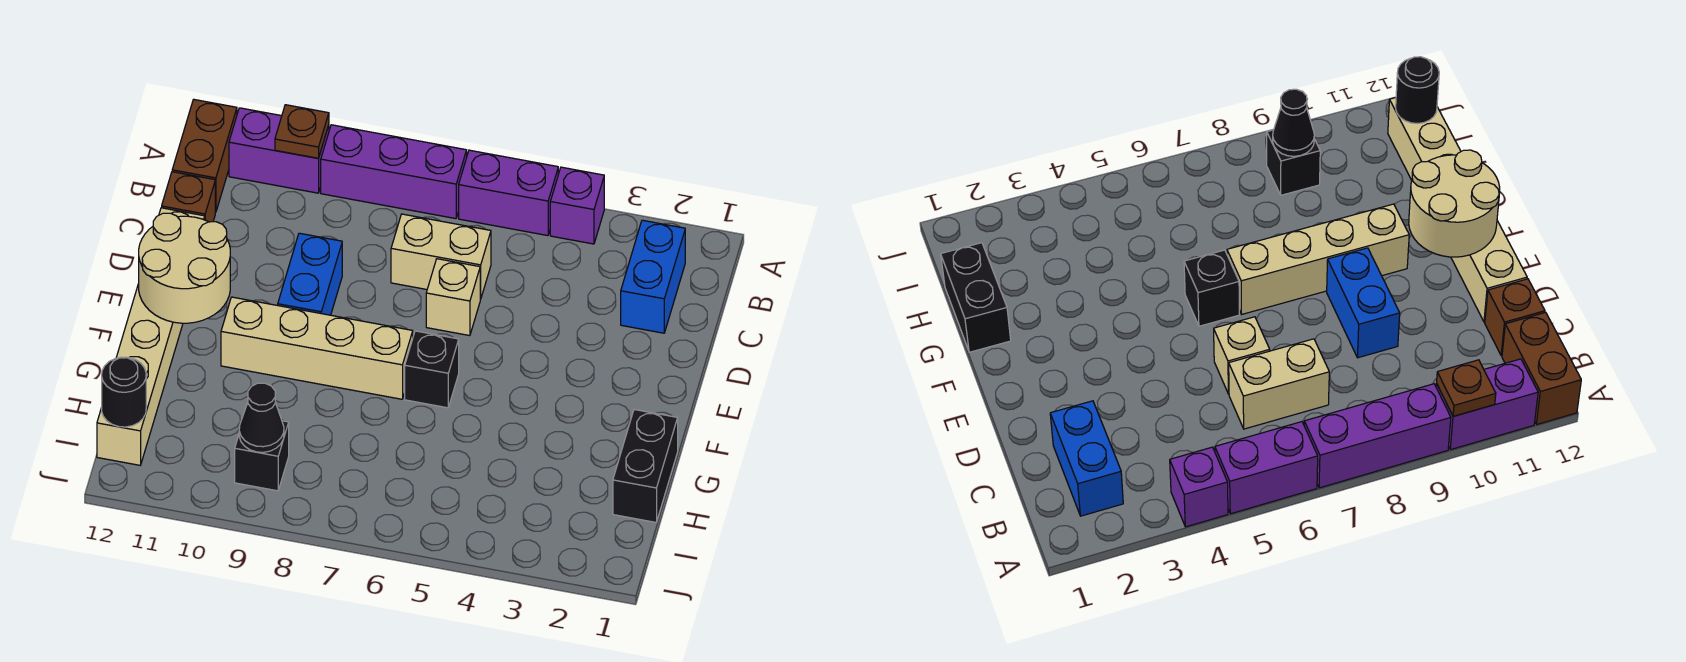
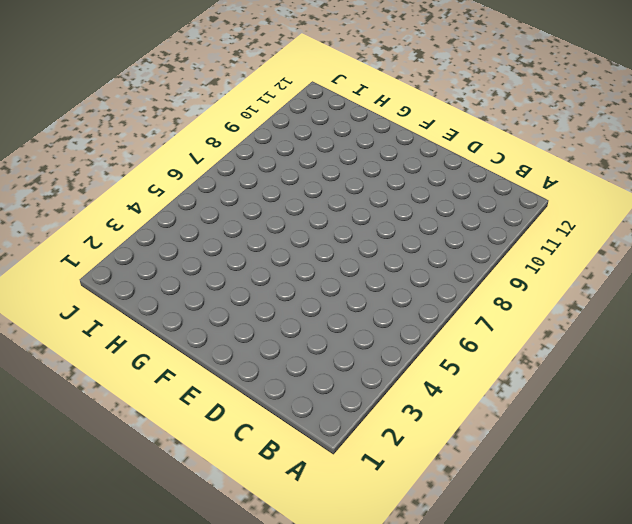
none -> purple brick A4 level 1
none -> purple brick A5:A6 level 1
none -> purple brick A7:A9 level 1

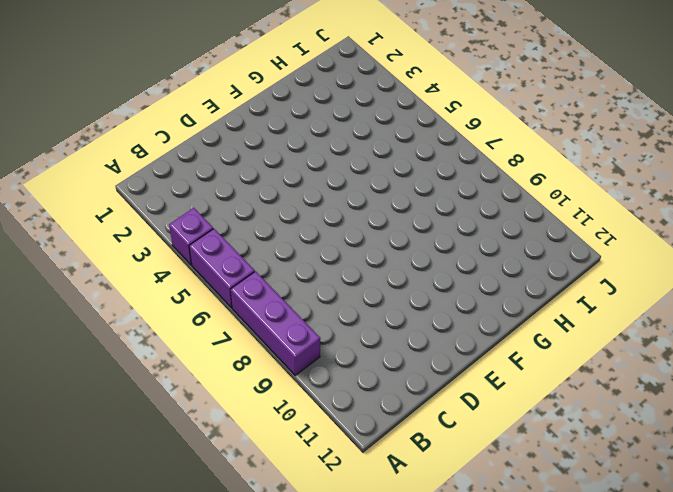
none -> purple brick A10:A11 level 1
none -> brown brick A12:B12 level 1
none -> blue brick B2:C2 level 1

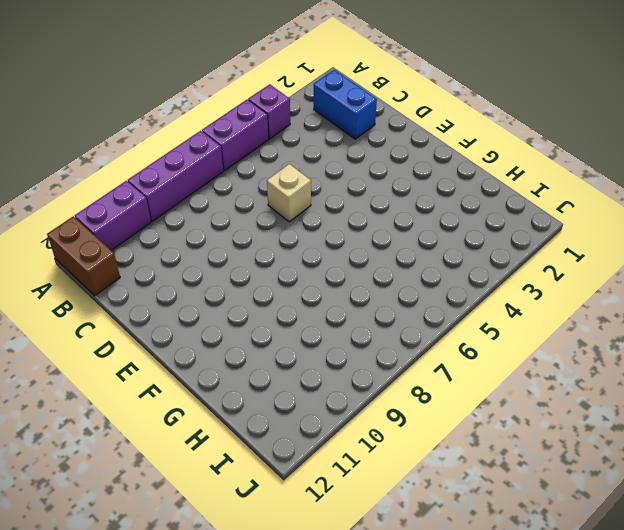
none -> tan brick C6:C7 level 1
none -> brown brick C12 level 1
none -> blue brick D9:E9 level 1

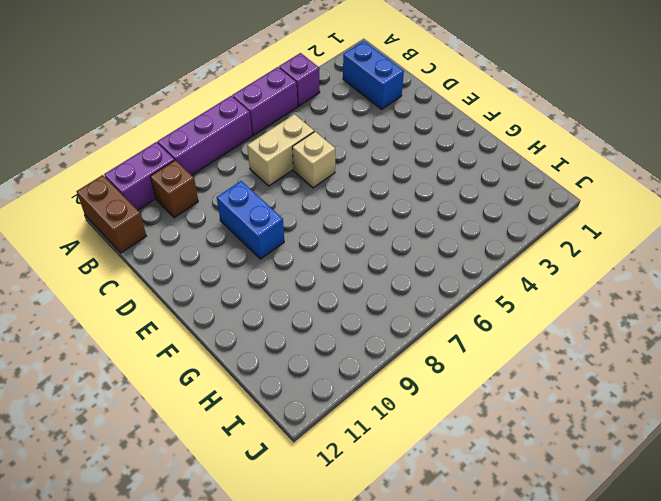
brown brick B10 level 1 -> brown brick C12 level 1
none -> tan brick D12:I12 level 1
none -> black brick F6 level 1
none -> tan brick F7:F10 level 1

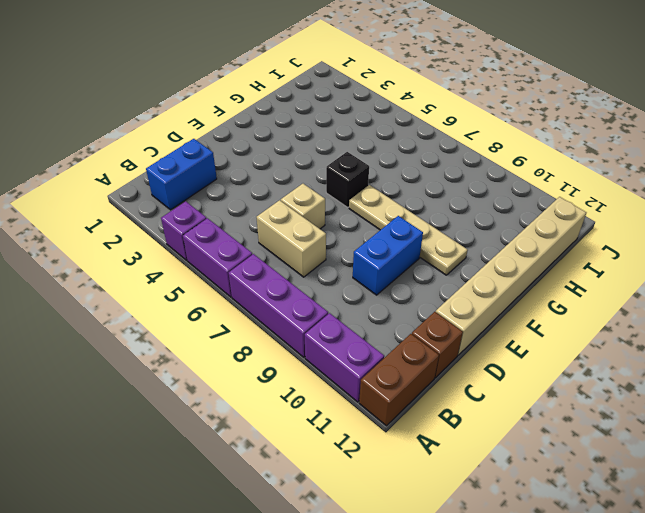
tan plate F7:F10 level 1 -> tan brick F7:F10 level 1
none -> black brick G1:H1 level 1
none -> black brick I9 level 1
none -> brown plate A10 level 2

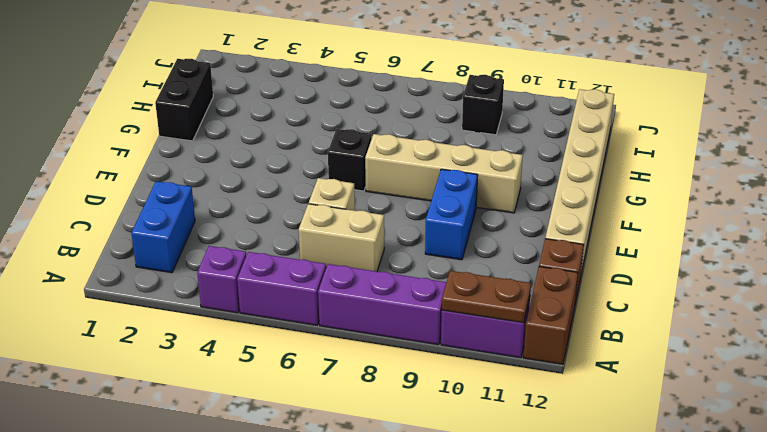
brown plate A10:A11 level 2 -> brown plate A10 level 2
none -> tan round brick E11:F12 level 2
none -> black cone I9 level 2
none -> black round brick I12 level 2

